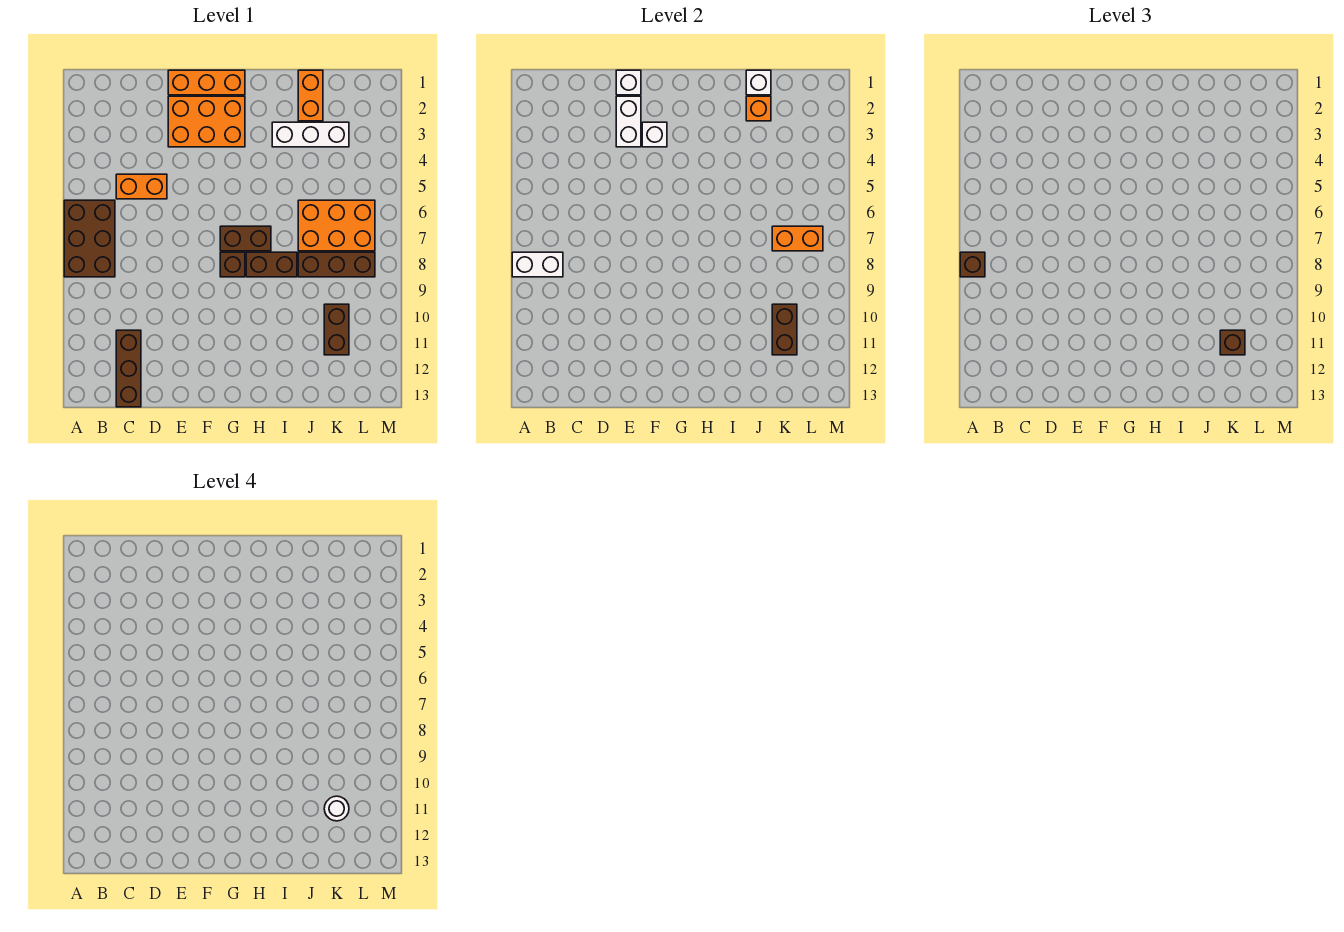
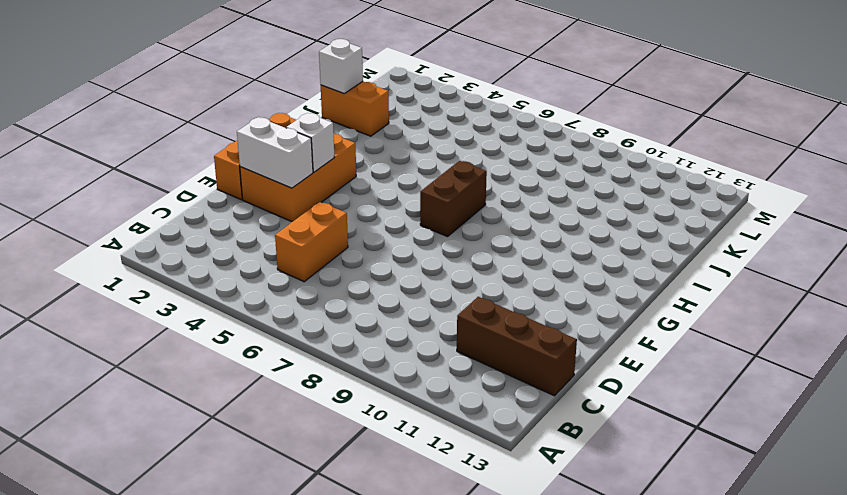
none -> brown brick A6:B8 level 1
none -> brown brick G8 level 1
none -> brown brick H8:I8 level 1

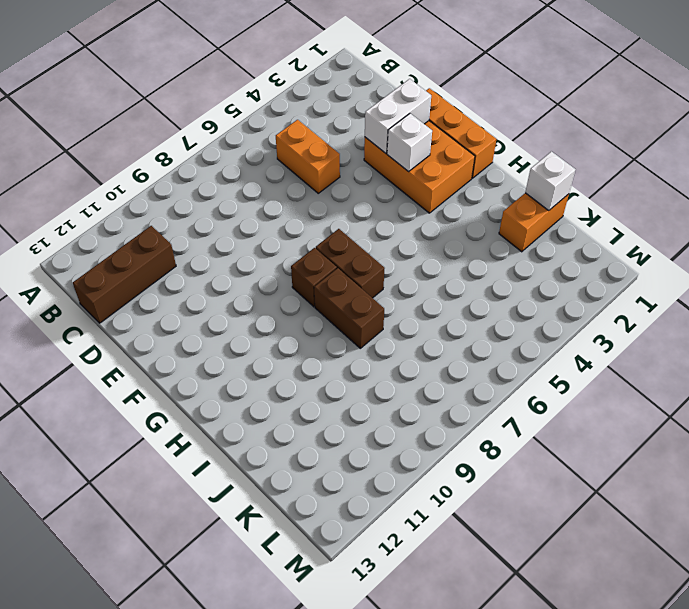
none -> brown brick A6:B8 level 1
none -> white brick I3:K3 level 1
none -> orange brick J6:L7 level 1

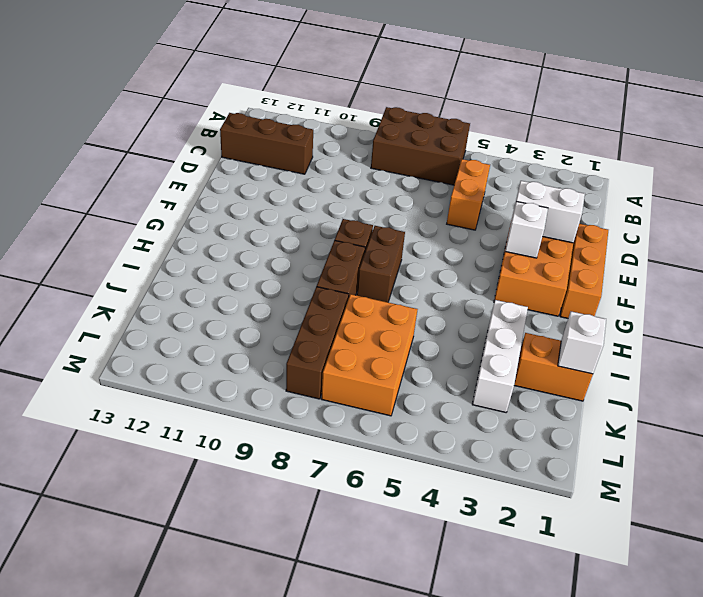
none -> brown brick K10:K11 level 1
none -> white brick A8:B8 level 2
none -> white brick E1 level 2

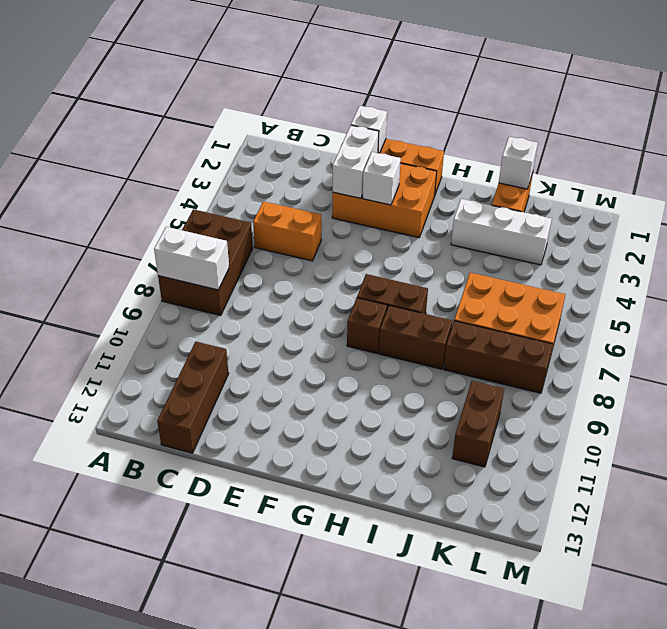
none -> orange brick J2 level 2
none -> orange brick K7:L7 level 2
none -> brown brick K10:K11 level 2

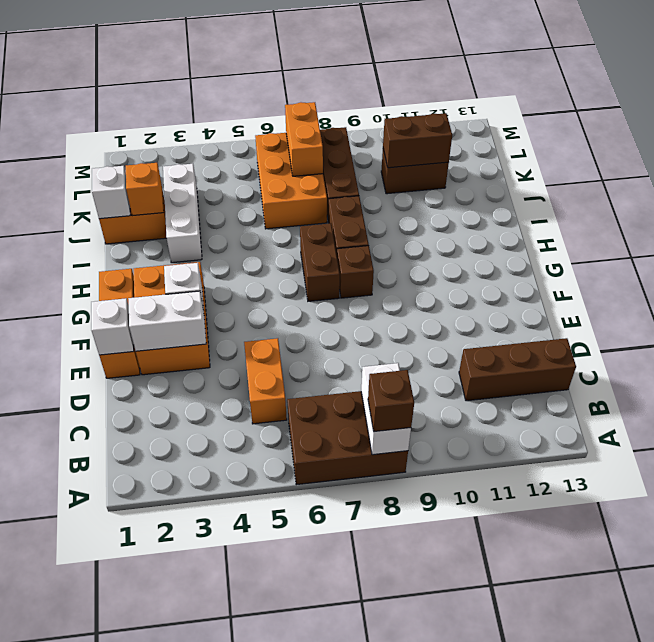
none -> brown brick K11 level 3
none -> white round brick K11 level 4

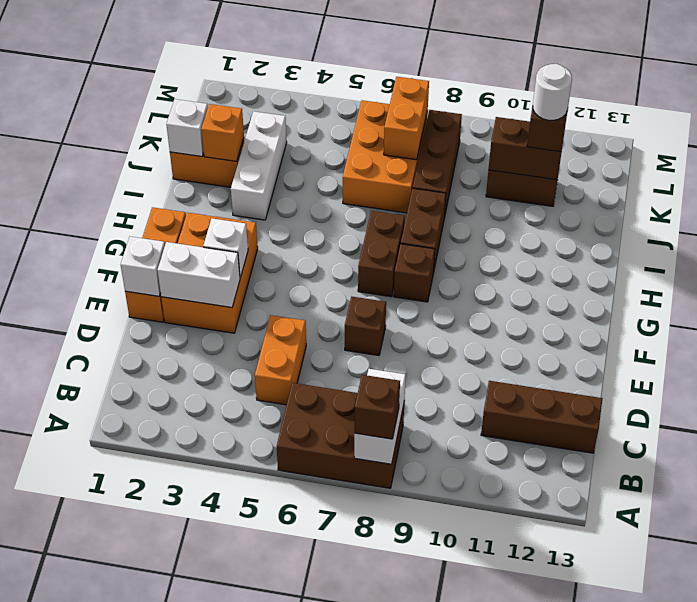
brown brick E7 level 1 -> none

